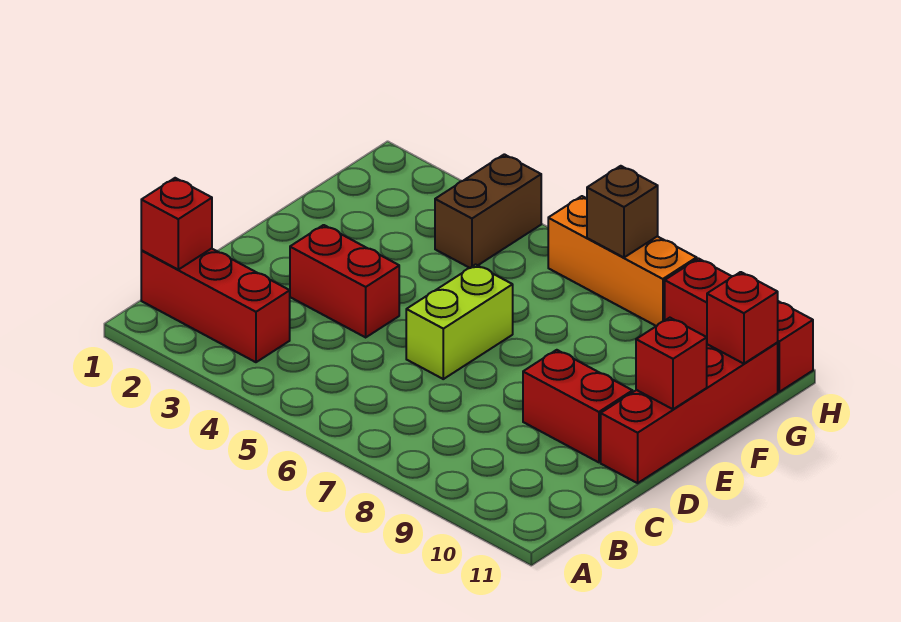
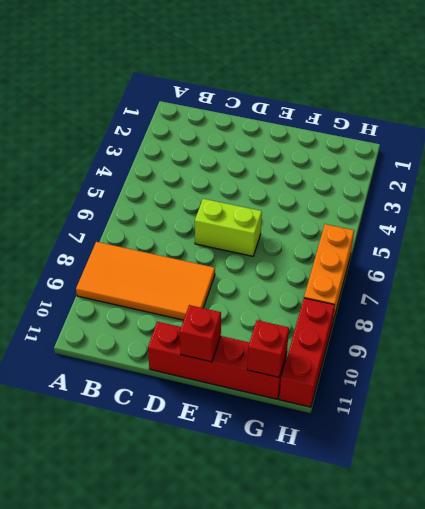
orange tile A8:D9 level 1 -> red brick D9:D10 level 1
none -> red brick B1:B3 level 1
none -> red brick D3:D4 level 1
none -> brown brick G4:H4 level 1

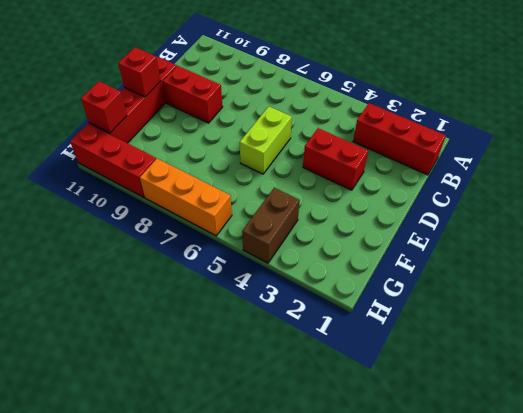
none -> red brick B1 level 2
none -> brown brick H7 level 2

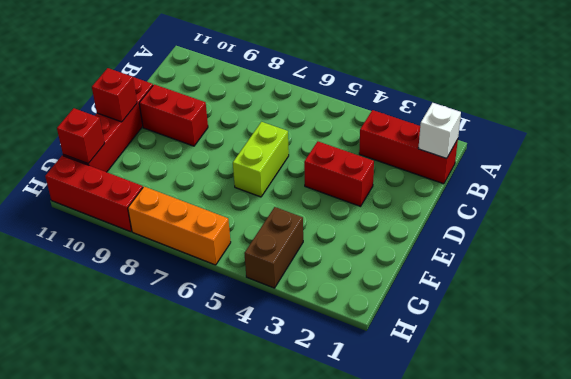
white brick B1 level 2 -> red brick B1 level 2
none -> brown brick H7 level 2

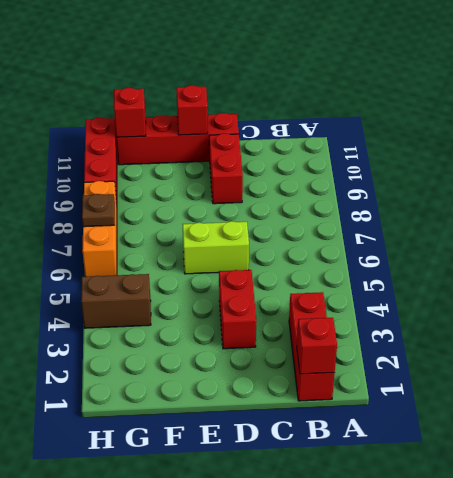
brown plate H7 level 2 -> brown brick H7 level 2

